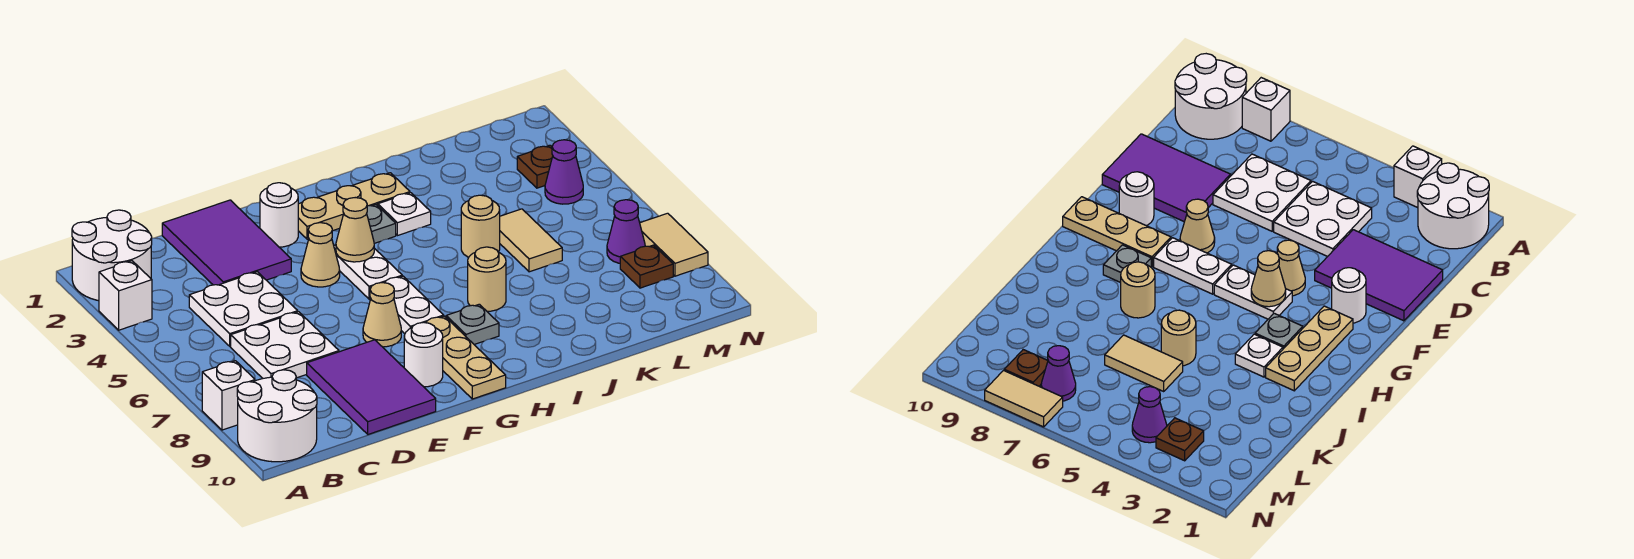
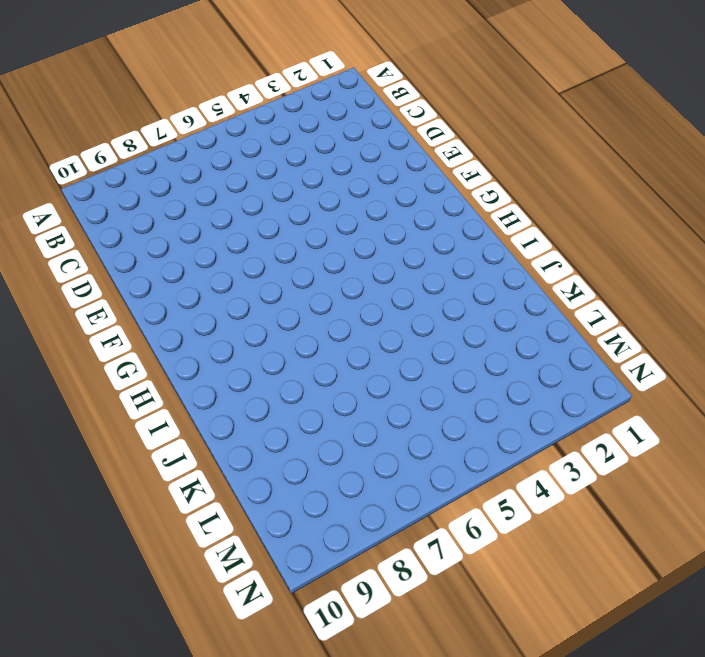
none -> white round brick A1:B2 level 1
none -> white brick A3 level 1
none -> white brick A8 level 1

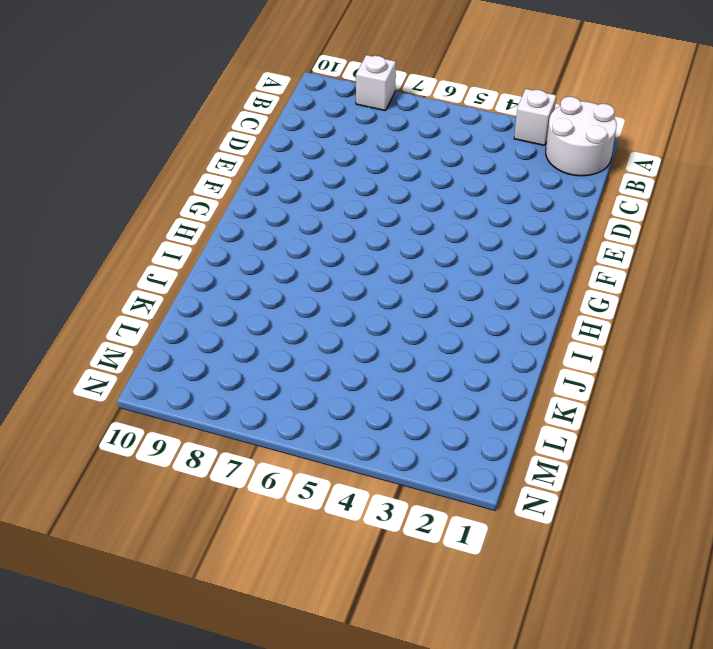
none -> white round brick A9:B10 level 1
none -> white plate C4:D5 level 1
none -> white plate C6:D7 level 1

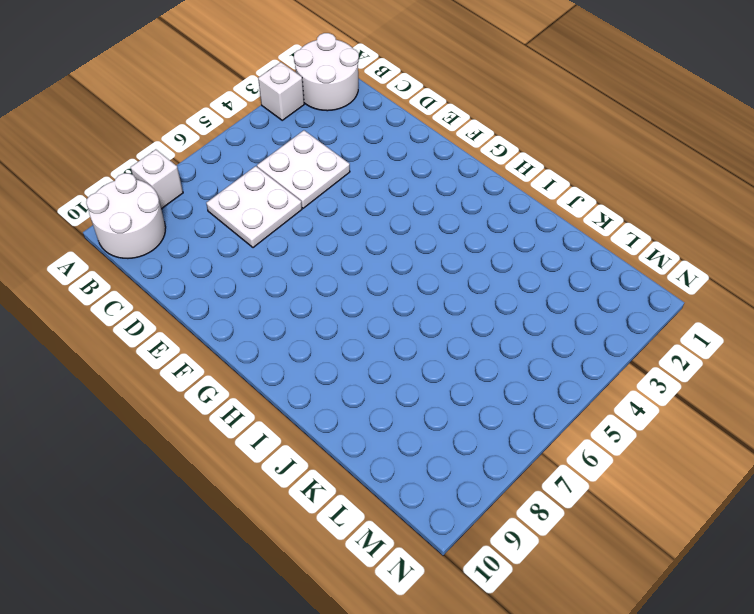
none -> purple tile D1:E3 level 1
none -> purple tile D8:E10 level 1
none -> white round brick F2 level 1

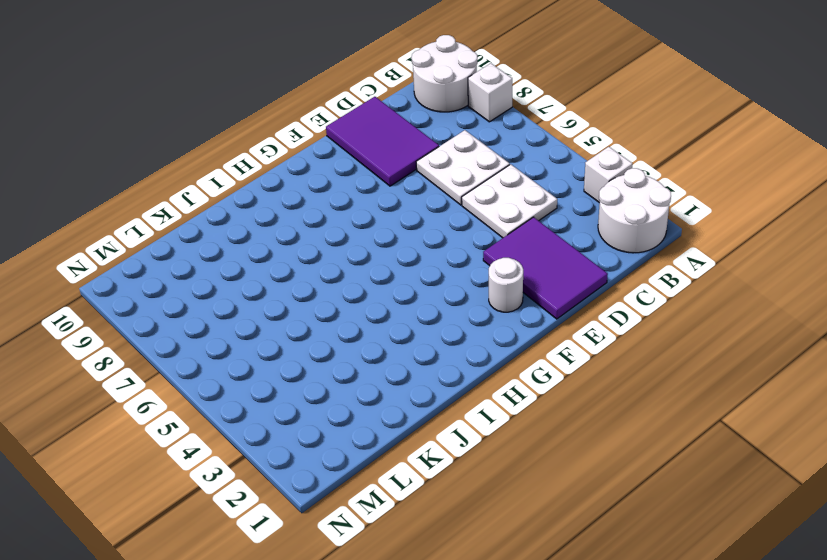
none -> tan cone F4 level 1
none -> tan cone F7 level 1
none -> white round brick F9 level 1

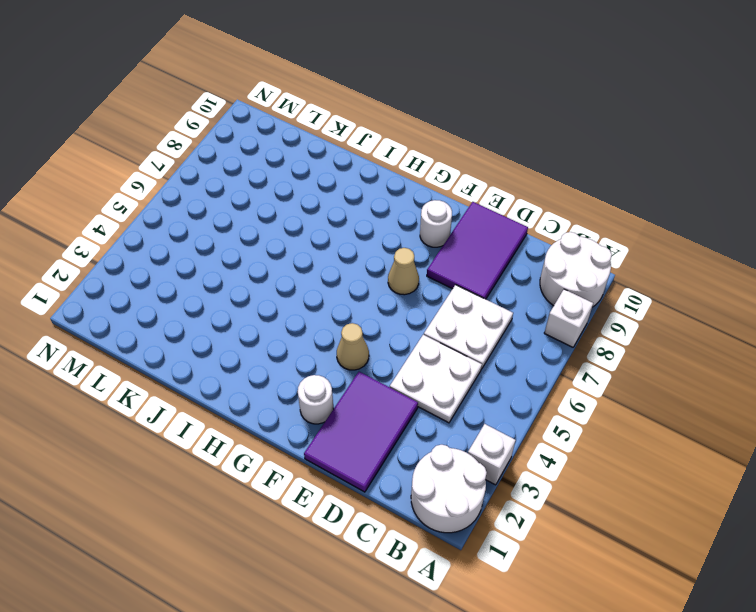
none -> tan plate G2:I2 level 1
none -> white plate G4:G5 level 1
none -> white plate G6:G7 level 1

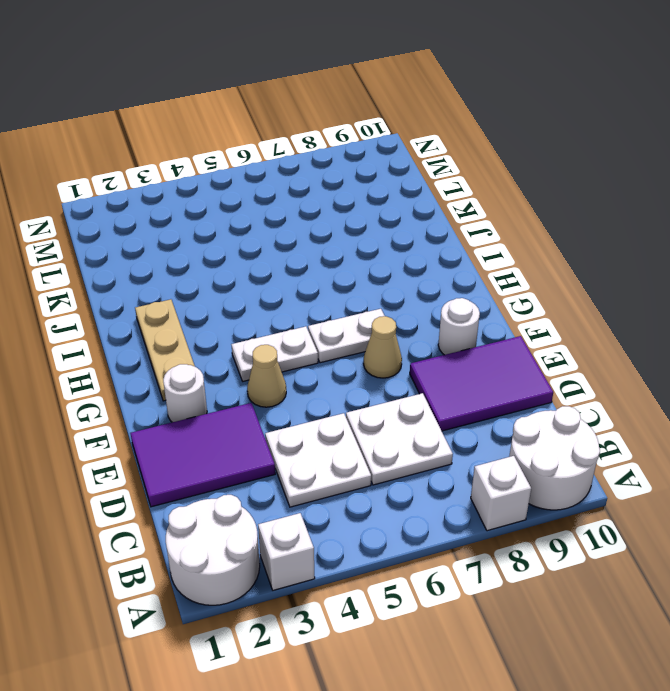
none -> tan plate G8:G10 level 1
none -> grey plate H3 level 1
none -> grey plate H8 level 1

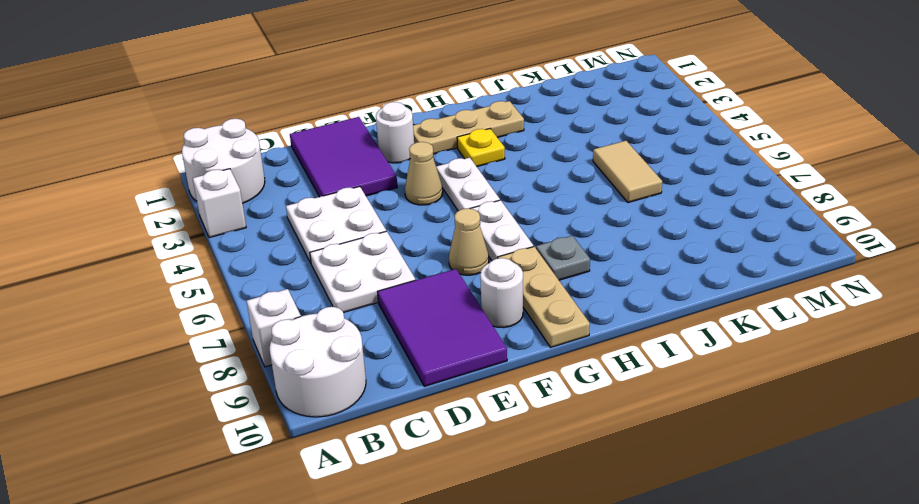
yellow plate H3 level 1 -> grey plate H3 level 1
none -> white plate I3 level 1
none -> tan round brick I7 level 1
none -> tan round brick J5 level 1

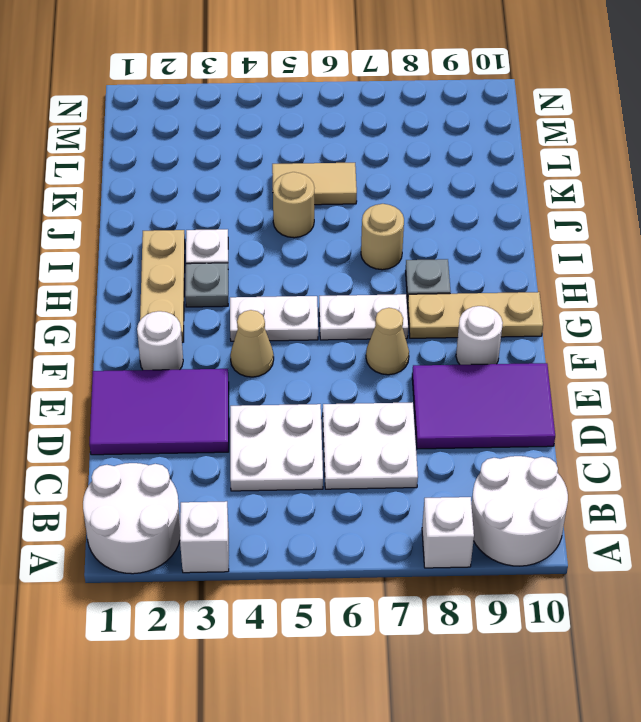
none -> brown plate M3 level 1
none -> purple cone M4 level 1
none -> purple cone M7 level 1

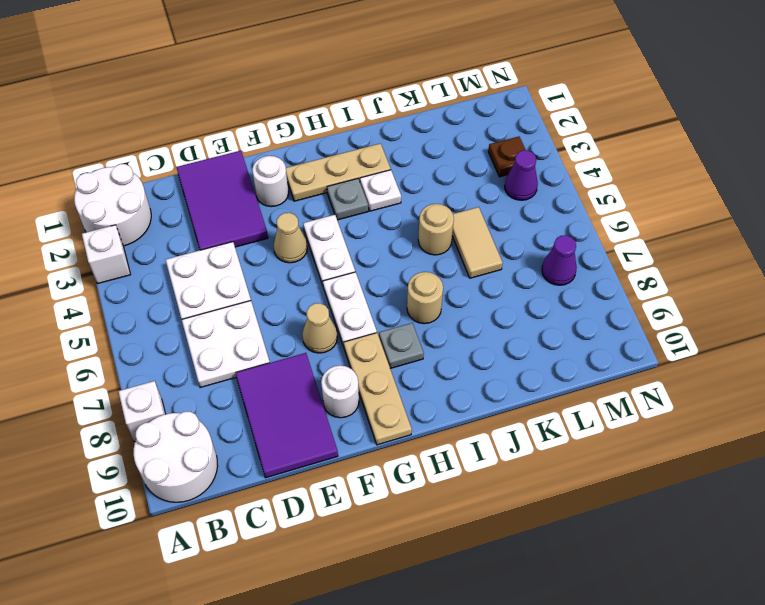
none -> brown plate M8 level 1
none -> tan tile N7:N8 level 1
none -> tan cone G4 level 2

